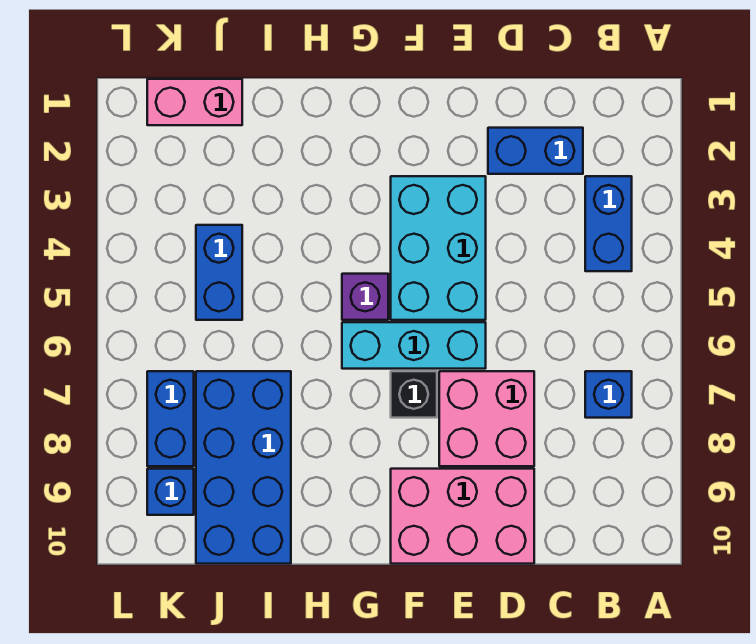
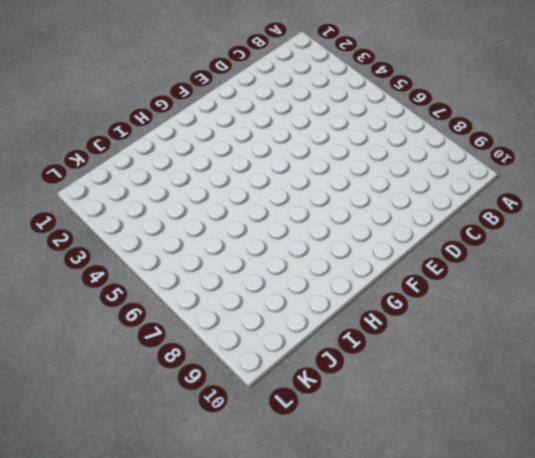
none -> blue brick B3:B4 level 1
none -> blue brick B7 level 1
none -> blue brick C2:D2 level 1

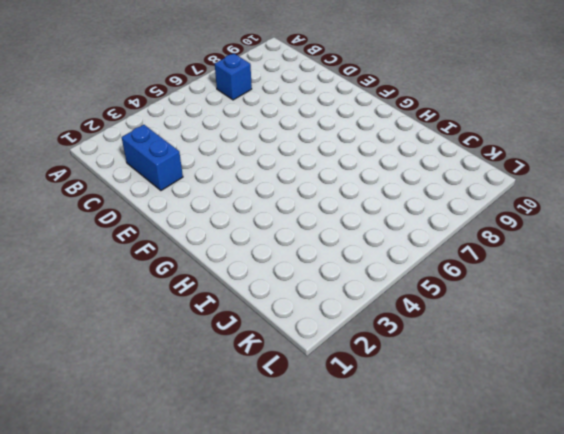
none -> blue brick B3:B4 level 1
none -> pink brick D7:E8 level 1
none -> pink brick D9:F10 level 1

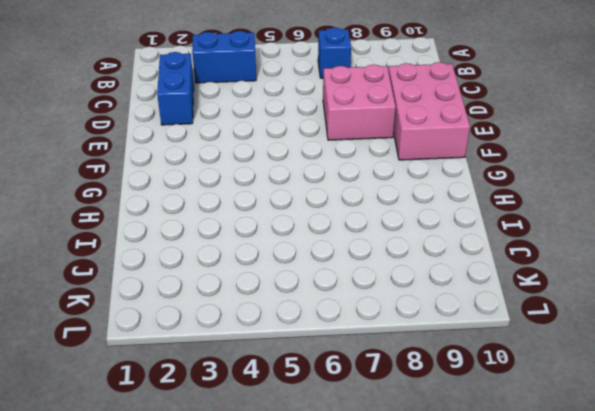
none -> cyan brick E3:F5 level 1
none -> cyan brick E6:G6 level 1
none -> black brick F7 level 1

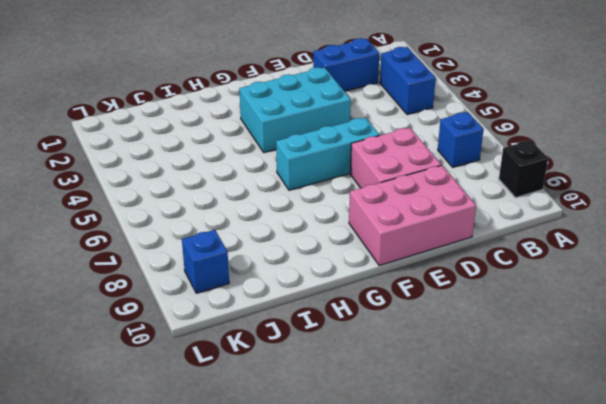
black brick A9 level 1 -> black brick F7 level 1
cyan brick E3:G4 level 1 -> cyan brick E3:F5 level 1
none -> purple brick G5 level 1
none -> blue brick I7:J10 level 1
none -> pink brick J1:K1 level 1

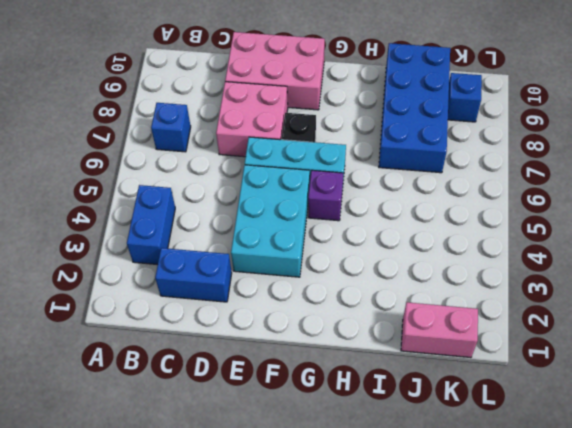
none -> blue brick J4:J5 level 1
none -> blue brick K7:K8 level 1

